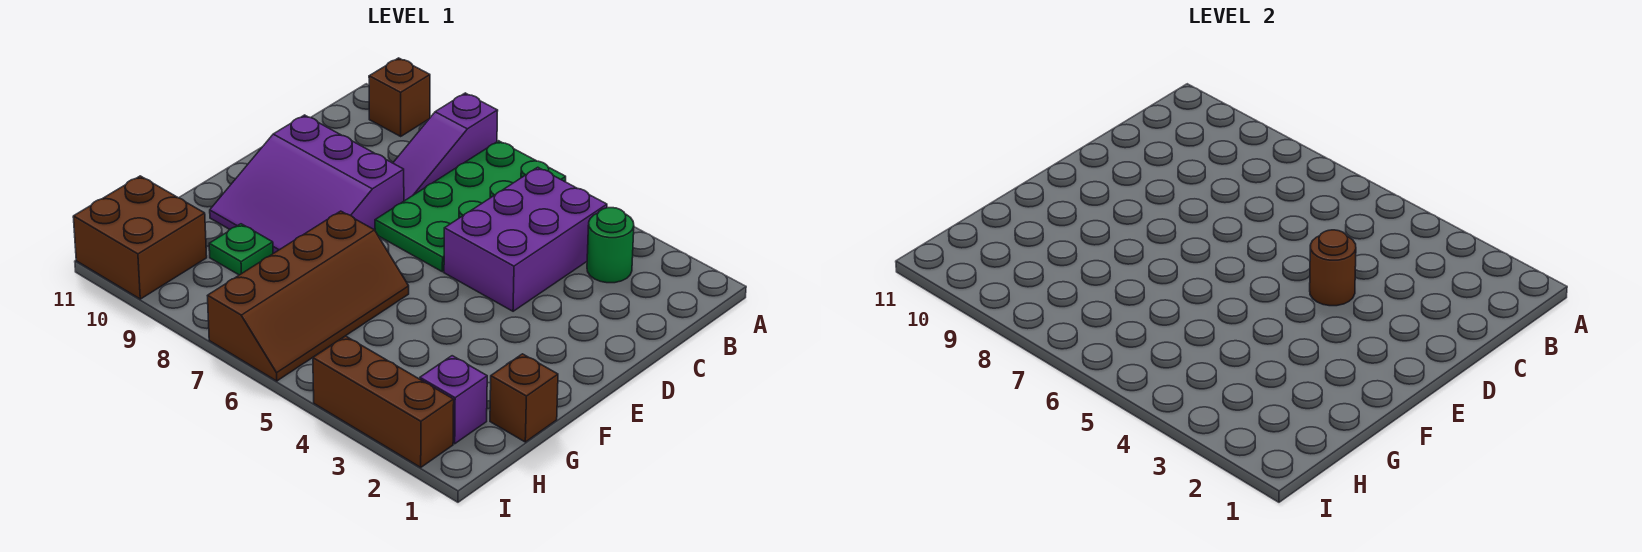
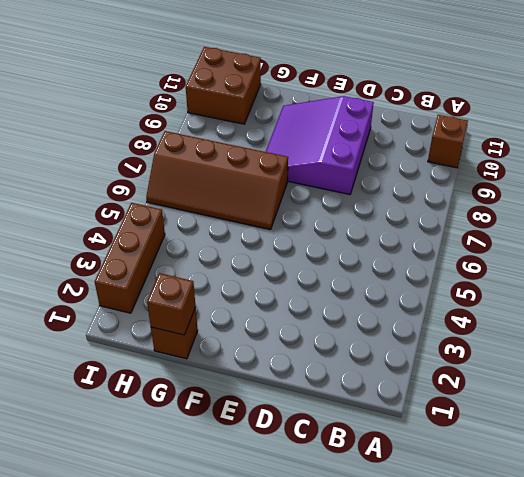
brown brick G1 level 2 -> none
none -> green plate A6:D7 level 1
none -> purple slope A8:C8 level 1 top A
none -> green round brick B3 level 1

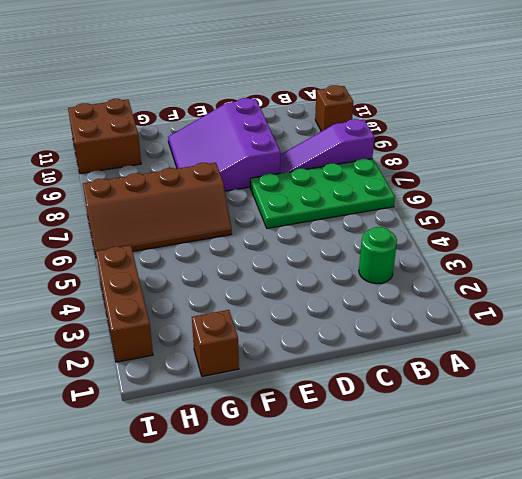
none -> purple brick B4:D5 level 1
none -> green plate G9 level 1
none -> purple brick H2 level 1

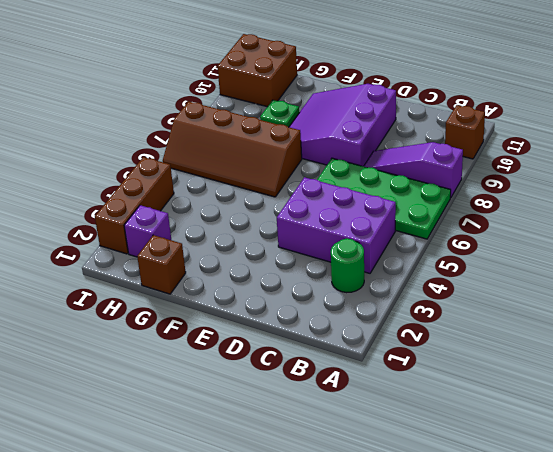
none -> brown round brick D4 level 2

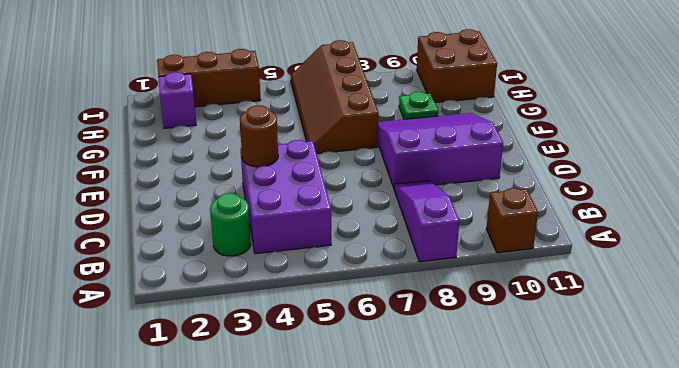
none -> green plate A6:D7 level 1
none -> brown brick G1 level 1

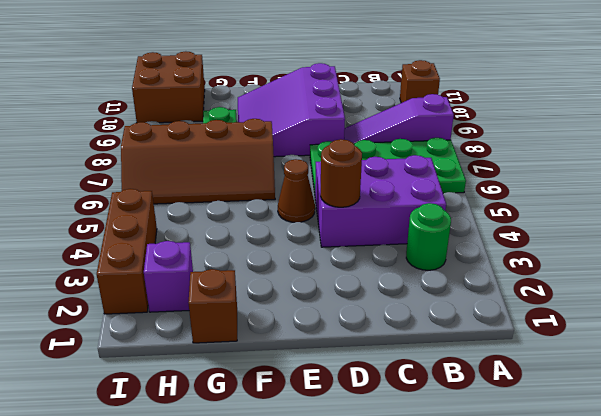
brown cone E5 level 1 -> none

